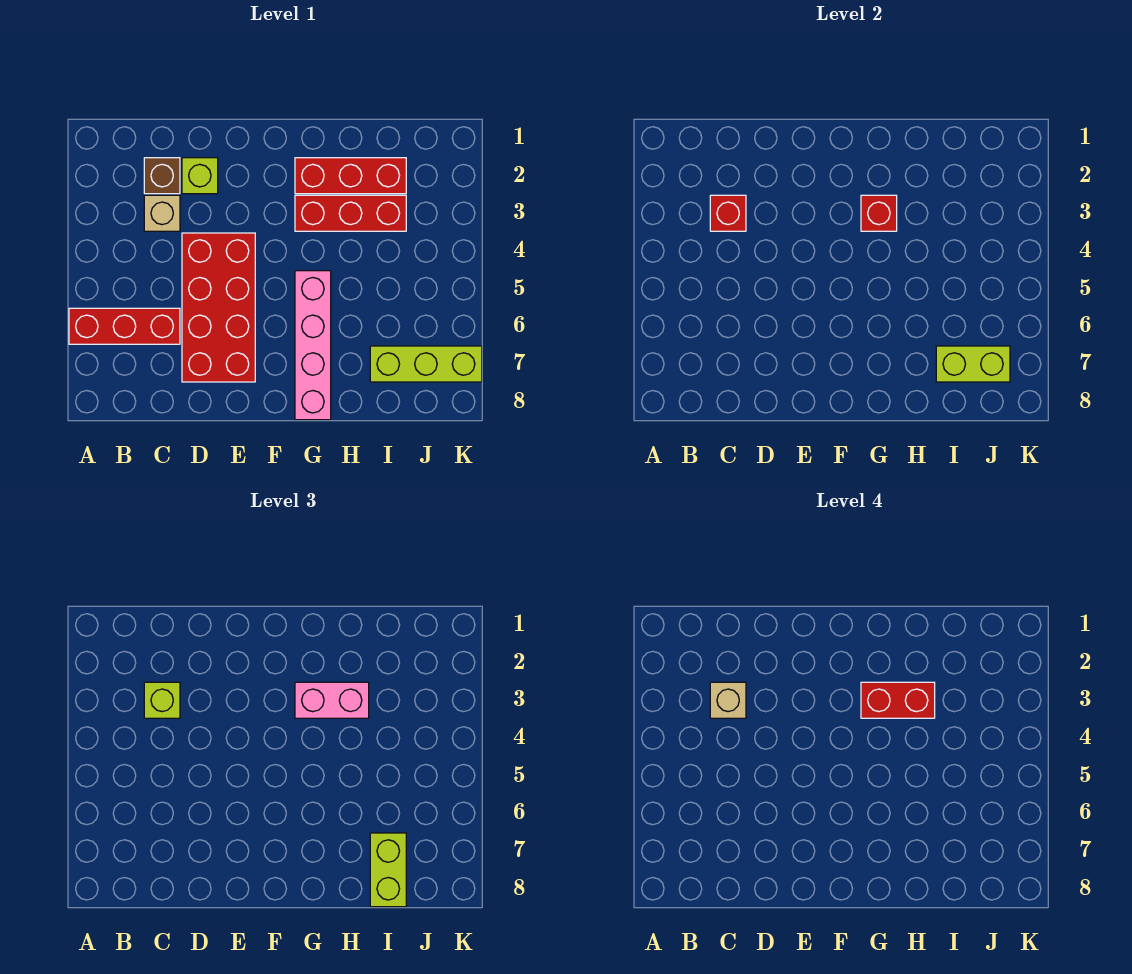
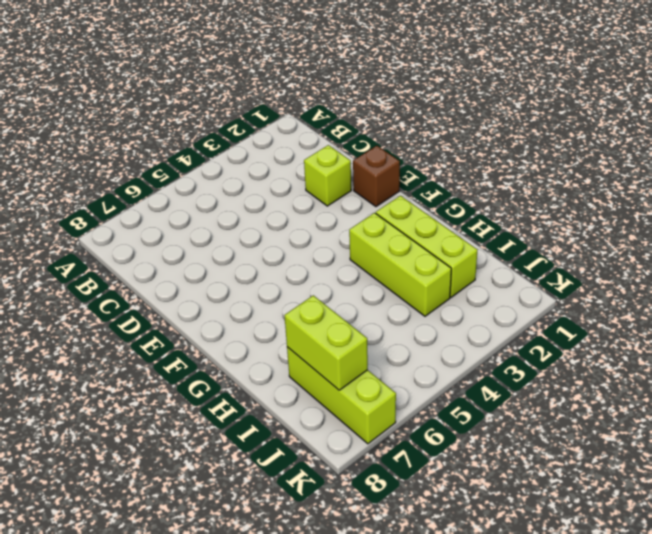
brown brick E1 level 1 -> brown brick C2 level 1
lime brick G2:I2 level 1 -> red brick G2:I2 level 1
lime brick G3:I3 level 1 -> red brick G3:I3 level 1
none -> red brick A6:C6 level 1
none -> tan brick C3 level 1
none -> red brick D4:E7 level 1

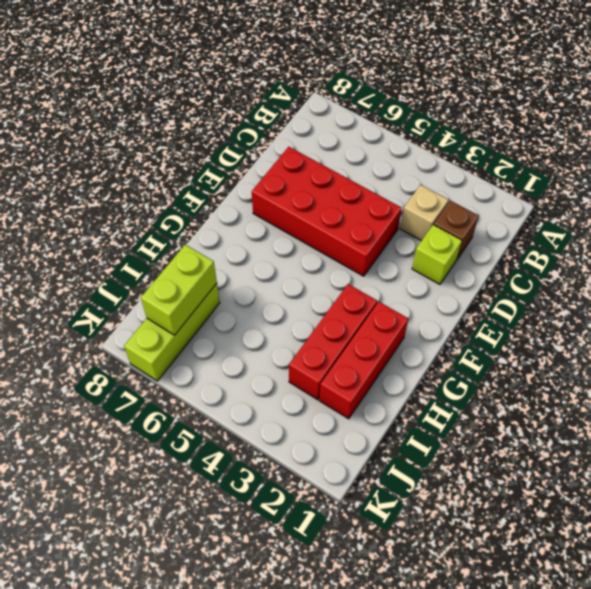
none -> red brick A6:C6 level 1
none -> pink brick G5:G8 level 1
none -> red brick C3 level 2

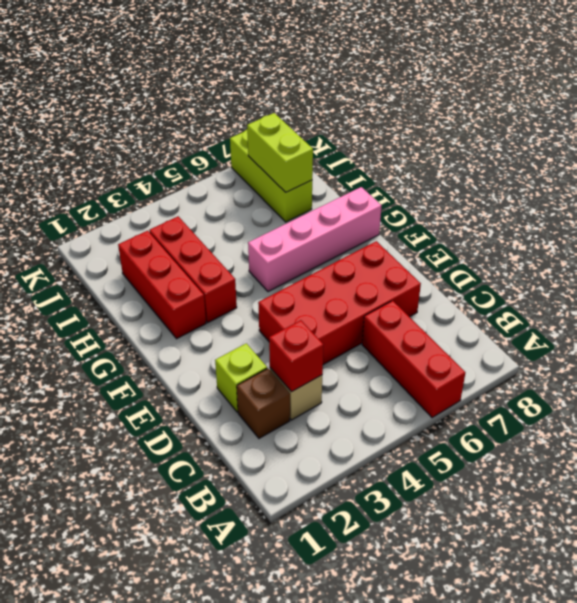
none -> red brick G3 level 2
none -> lime brick C3 level 3
none -> pink brick G3:H3 level 3

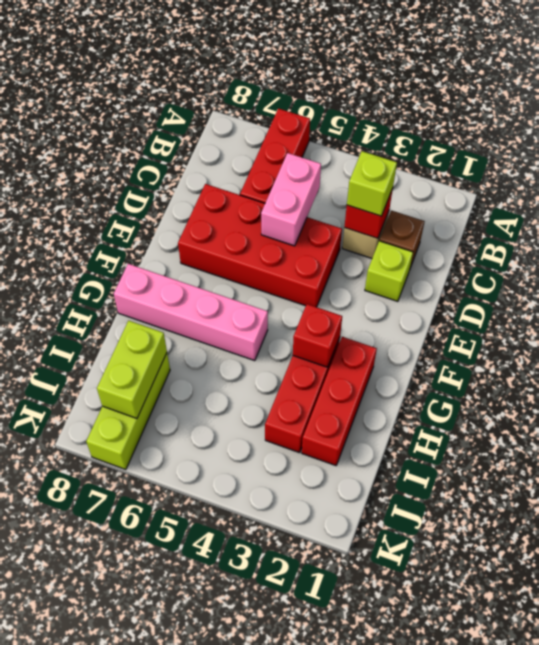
pink brick C5:D5 level 2 -> pink brick G3:H3 level 3
none -> lime brick I7:I8 level 3
none -> tan brick C3 level 4
none -> red brick G3:H3 level 4

